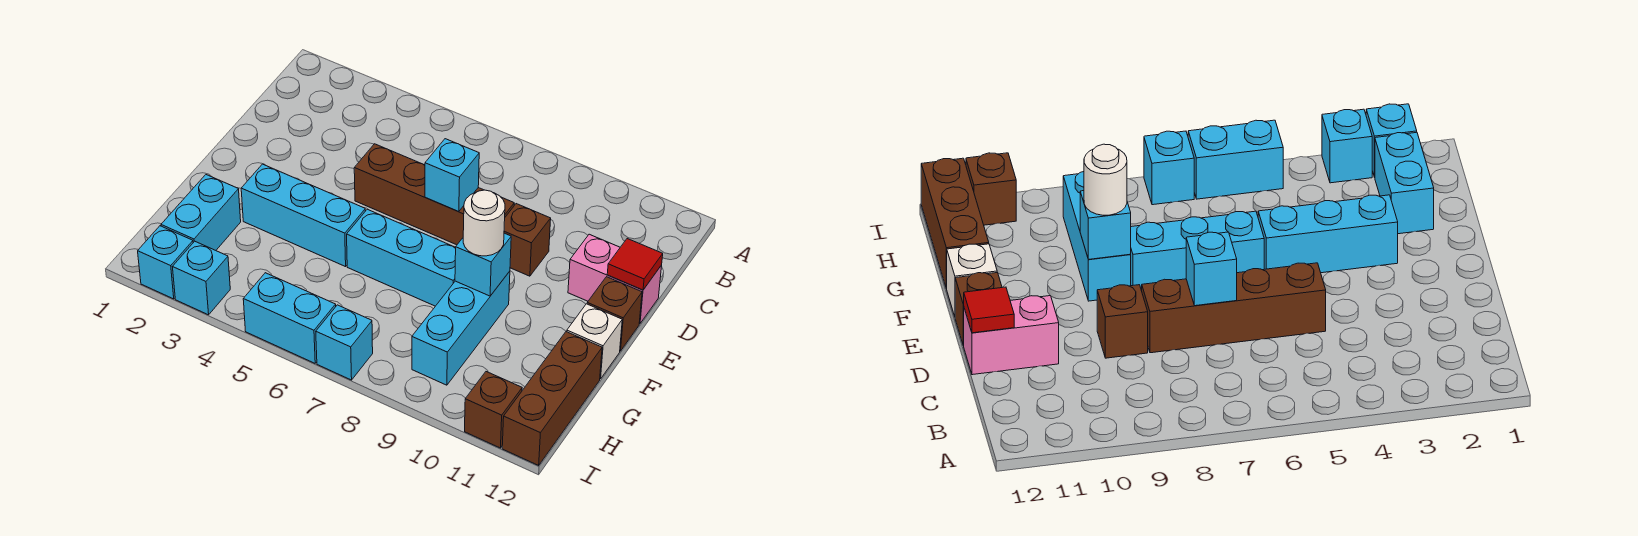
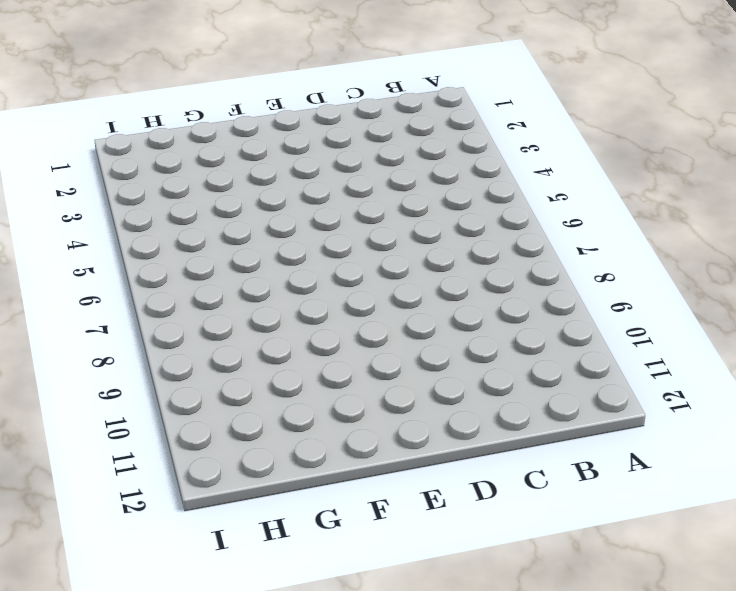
none -> brown brick D5:D8 level 1
none -> brown brick D9 level 1
none -> pink brick D11:D12 level 1

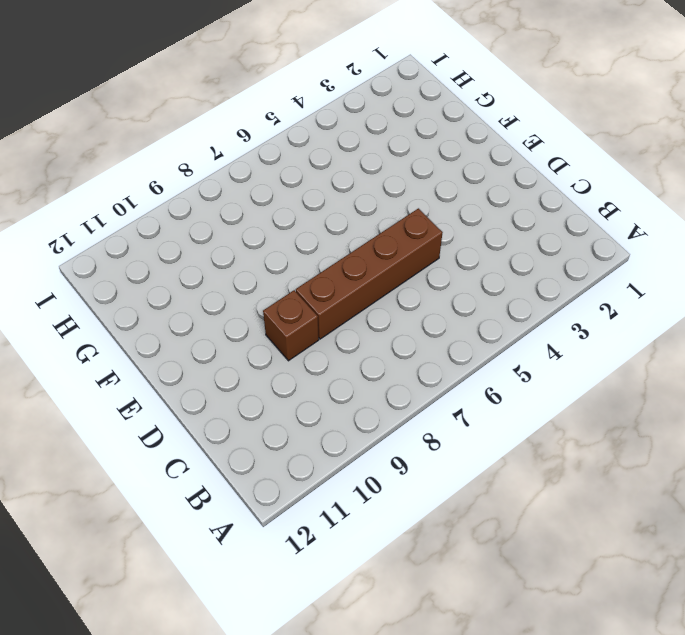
none -> pink brick D11:D12 level 1
none -> brown brick E12 level 1
none -> cyan brick F3:F5 level 1

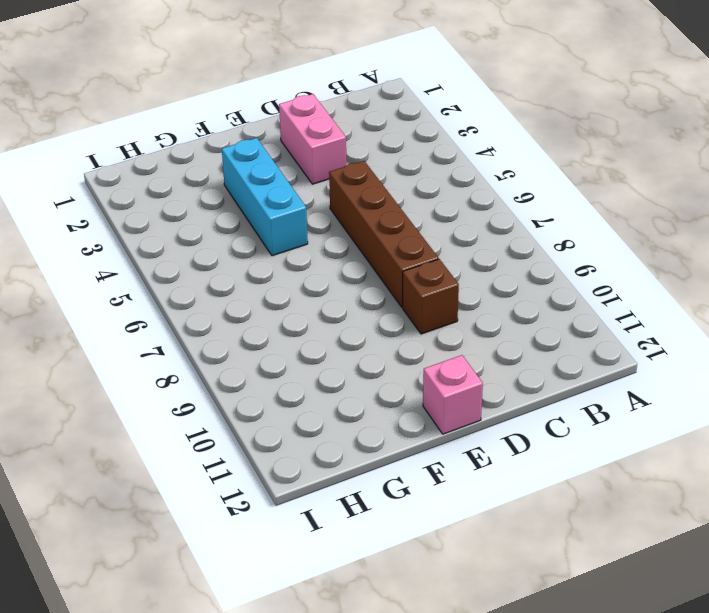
pink brick D2:D3 level 1 -> pink brick D11:D12 level 1
pink brick E12 level 1 -> brown brick E12 level 1
none -> cyan brick F6:F8 level 1
none -> cyan brick F9:H9 level 1
none -> white brick F12 level 1

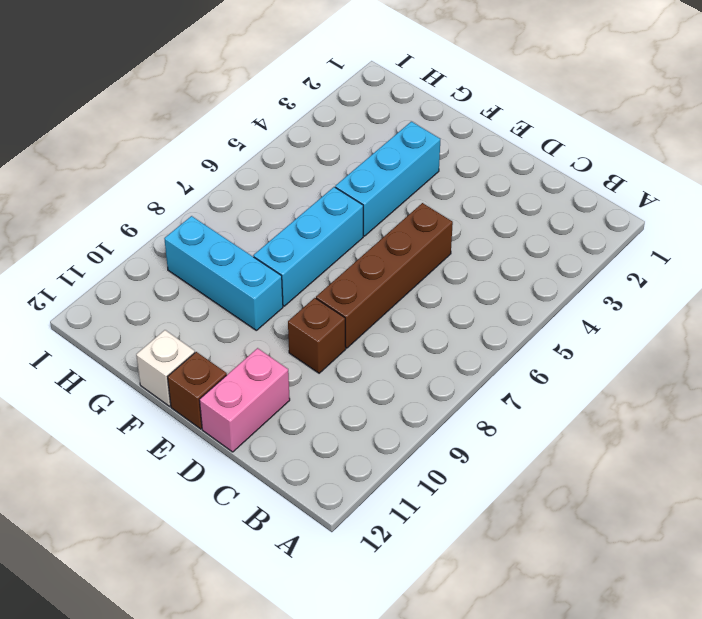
none -> cyan brick G2:H2 level 1
none -> brown brick G12:I12 level 1
none -> cyan brick I2 level 1

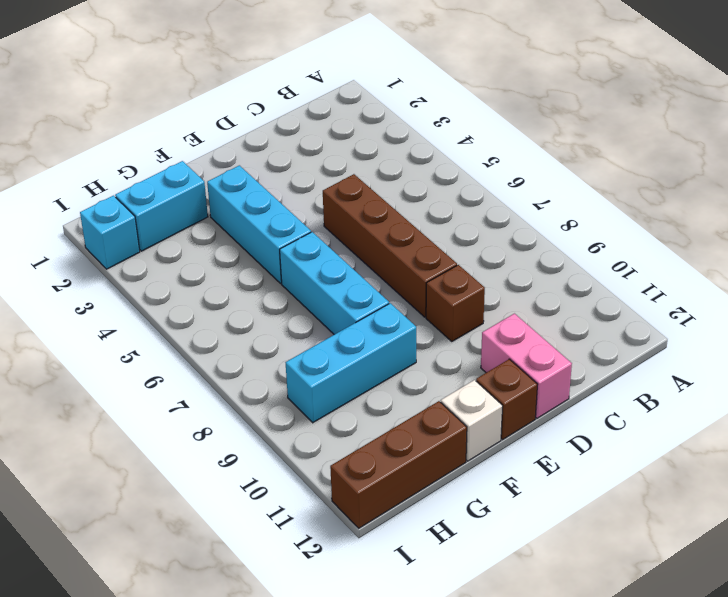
none -> cyan brick I3 level 1
none -> cyan brick I5:I6 level 1
none -> cyan brick I7 level 1

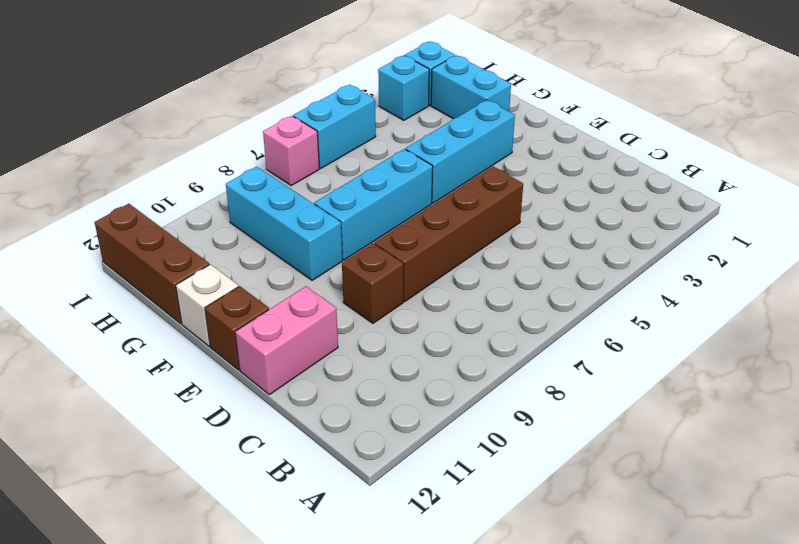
pink brick I7 level 1 -> cyan brick I7 level 1
none -> brown brick I11 level 1
none -> cyan brick D7 level 2
none -> red tile D12 level 2

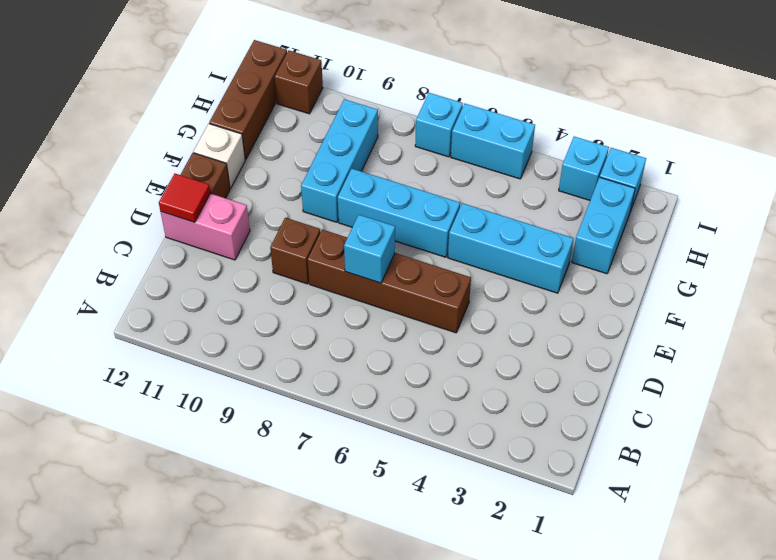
none -> cyan brick F9 level 2
none -> white round brick F9 level 3

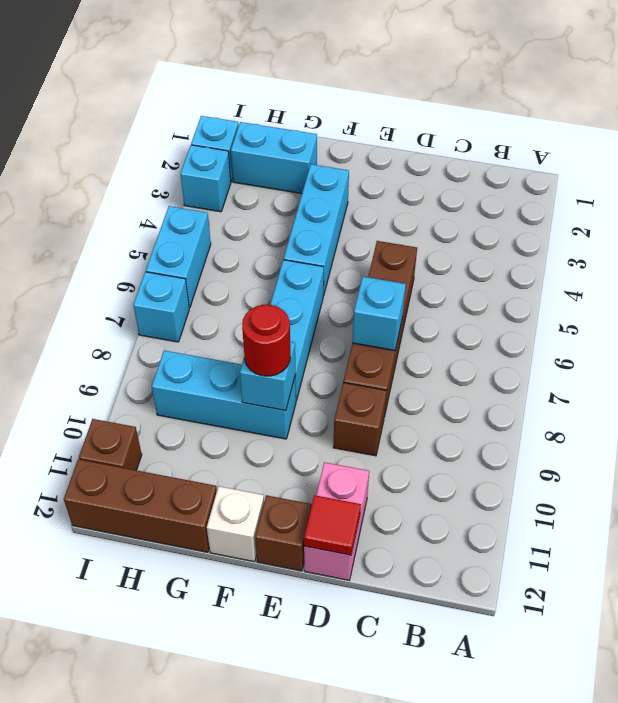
red round brick F9 level 3 -> white round brick F9 level 3

